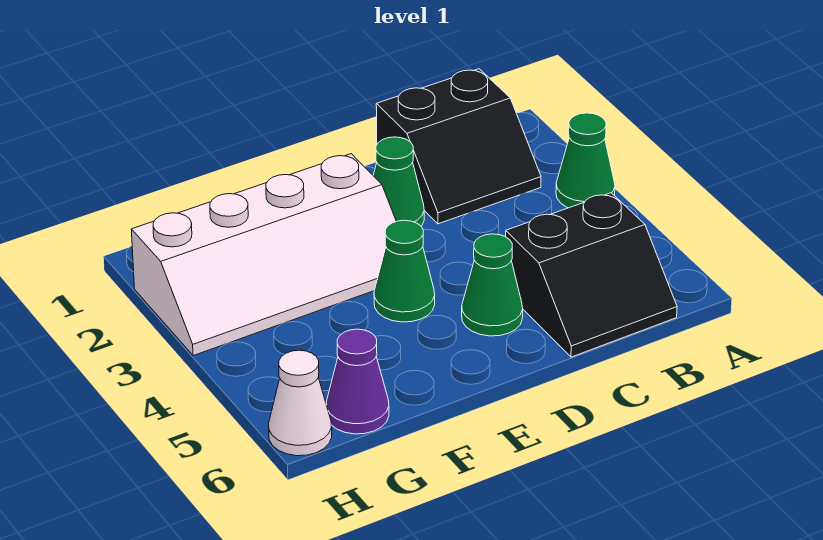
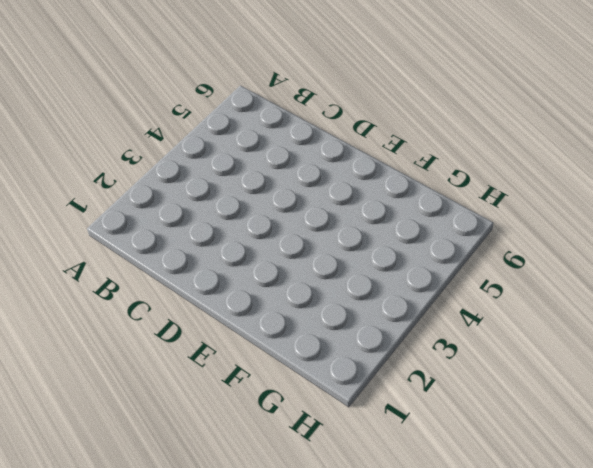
none -> green cone A3 level 1
none -> black slope B1:C2 level 1 top 1

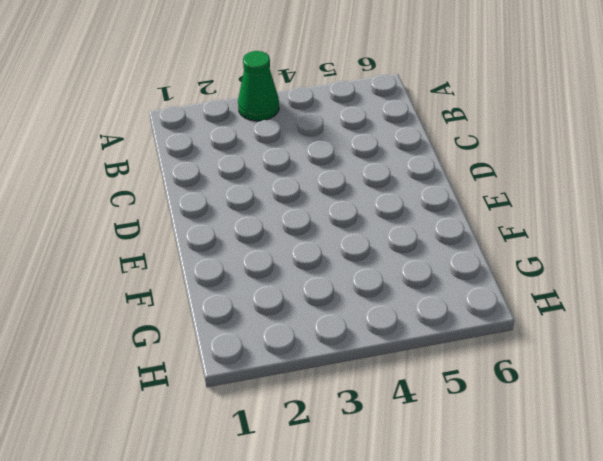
none -> black slope B1:C2 level 1 top 1
none -> black slope B5:C6 level 1 top 5

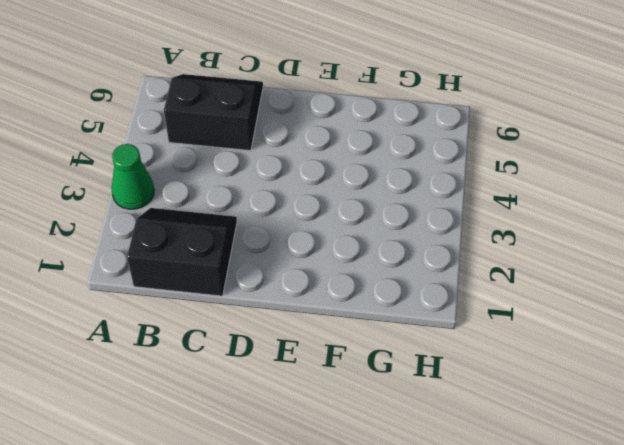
none -> green cone D2 level 1
none -> green cone D5 level 1

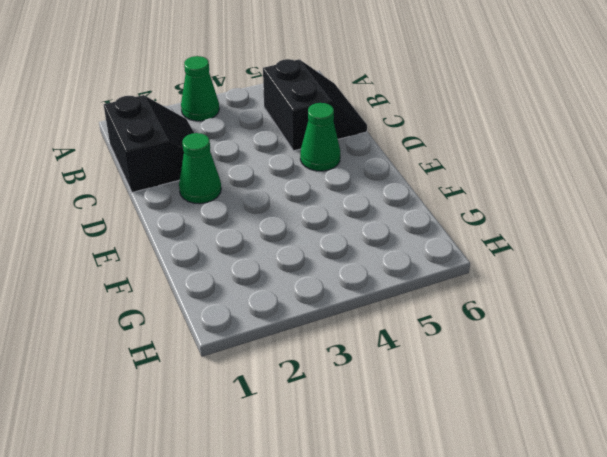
none -> white slope E2:H3 level 1 top 2
none -> green cone E4 level 1

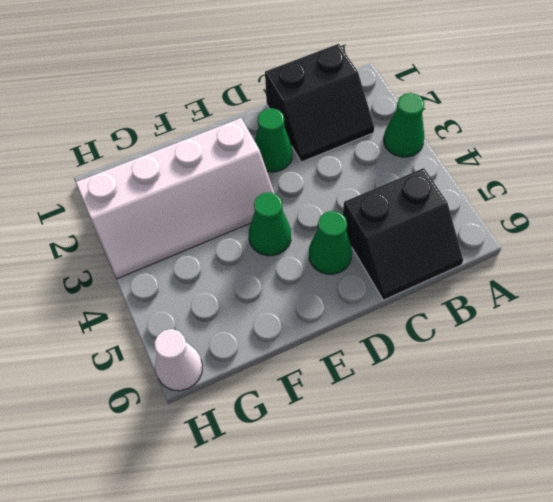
none -> purple cone G6 level 1

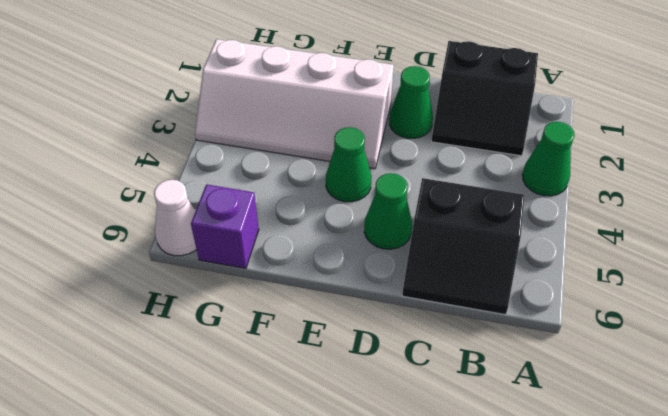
purple brick G6 level 1 -> purple cone G6 level 1

